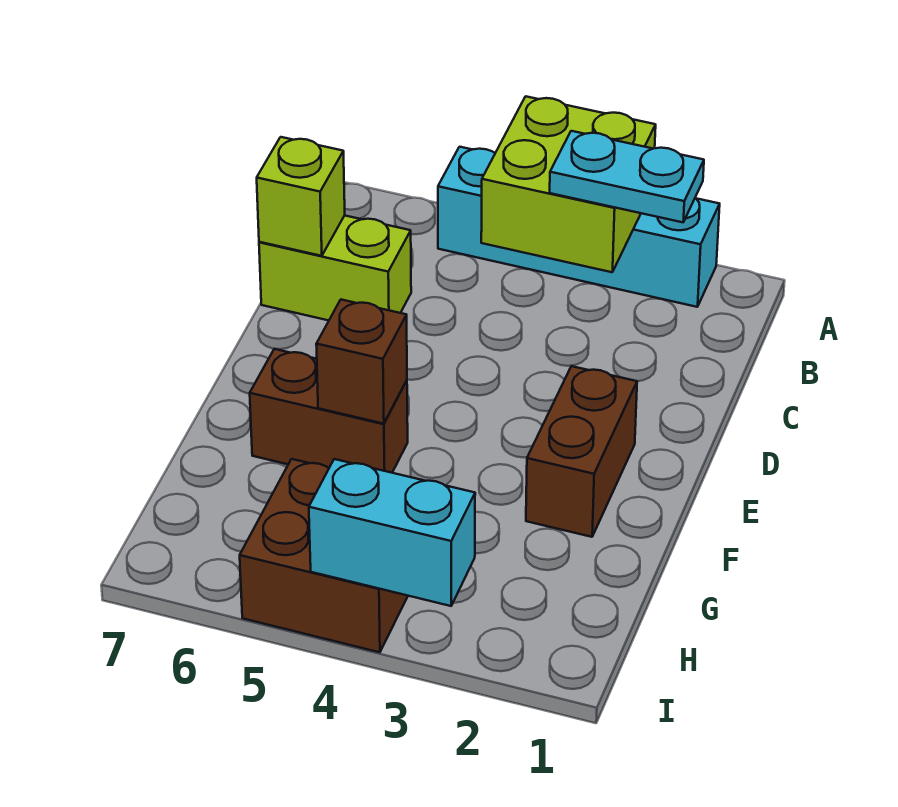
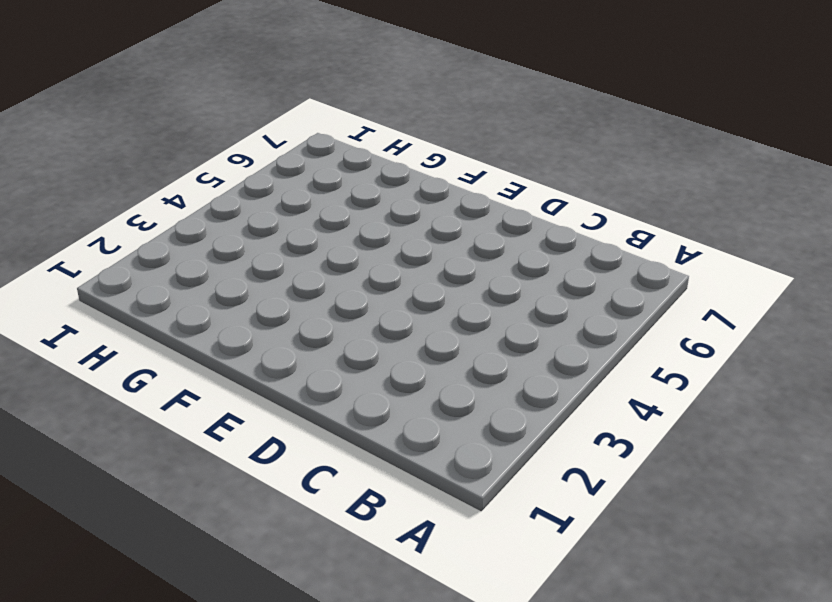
none -> cyan brick A2:A5 level 1
none -> lime brick C6:C7 level 1

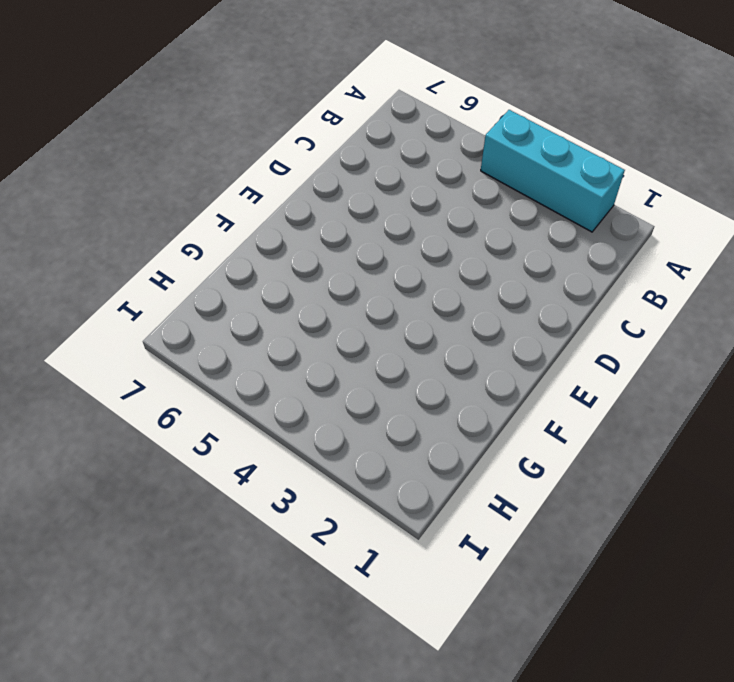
cyan brick A2:A4 level 1 -> cyan brick A2:A5 level 1
none -> lime brick C6:C7 level 1
none -> brown brick E2:F2 level 1

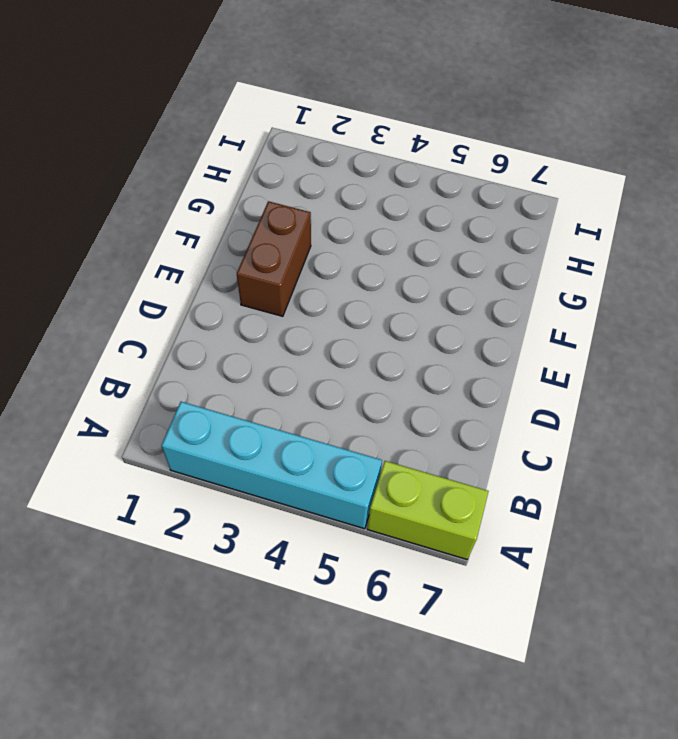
lime brick A6:A7 level 1 -> lime brick C6:C7 level 1
none -> brown brick F5:F6 level 1
none -> brown brick H4:I5 level 1

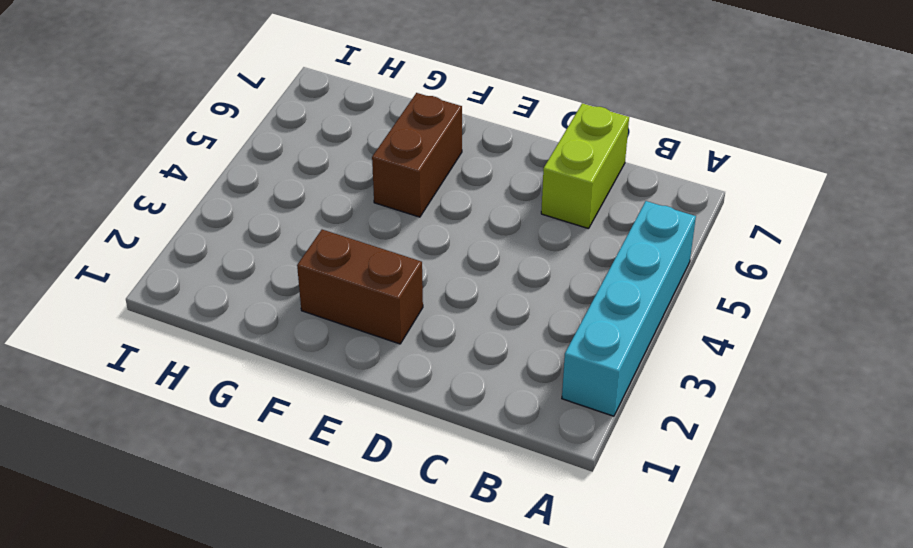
none -> brown brick H4:I5 level 1
none -> lime brick A3:B4 level 2

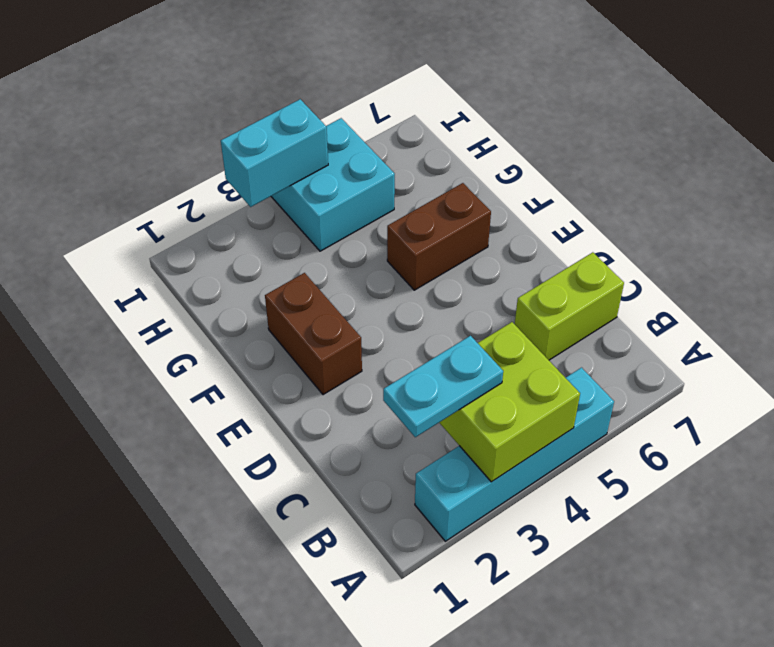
cyan brick H4:I5 level 1 -> brown brick H4:I5 level 1
none -> lime brick C7 level 2
none -> brown brick F5 level 2

